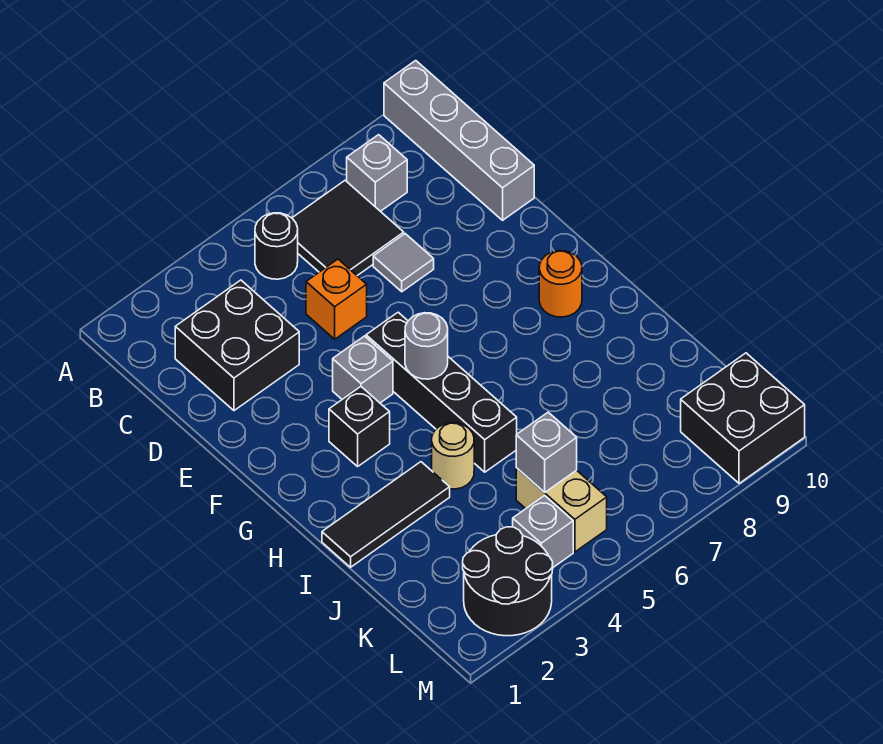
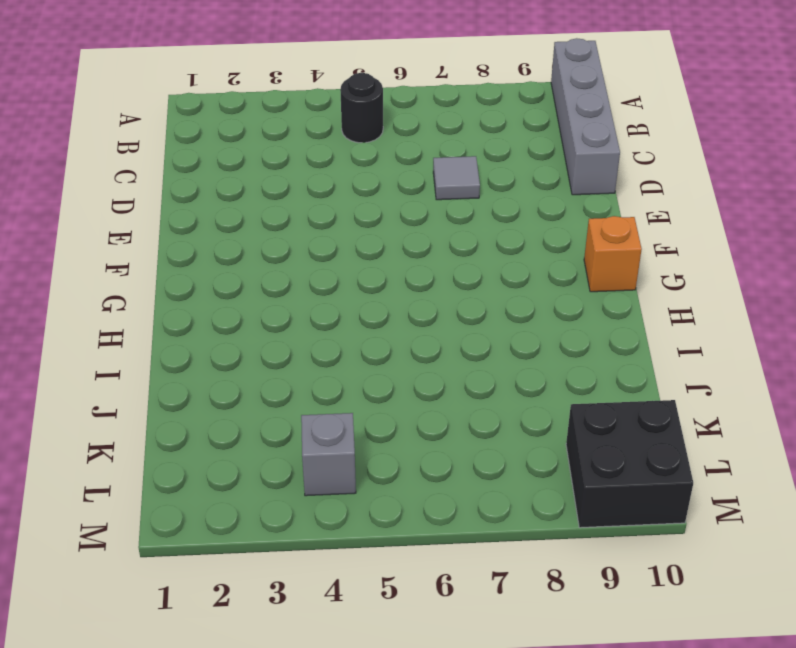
orange brick G10 level 1 -> orange brick D5 level 1
none -> black tile B6:C7 level 1
none -> grey brick B8 level 1
none -> black brick C2:D3 level 1

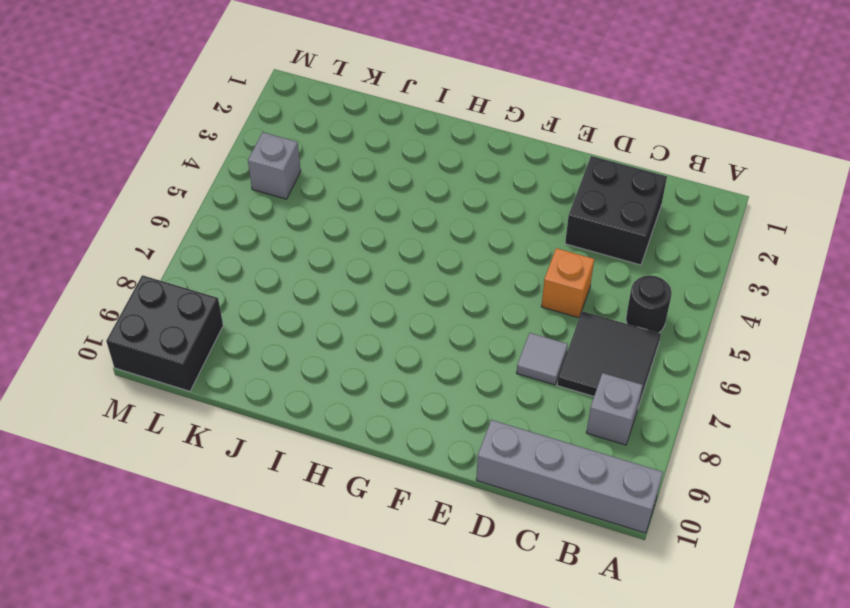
none -> grey brick F4 level 1
none -> black brick F5:I5 level 1
none -> black brick G3 level 1

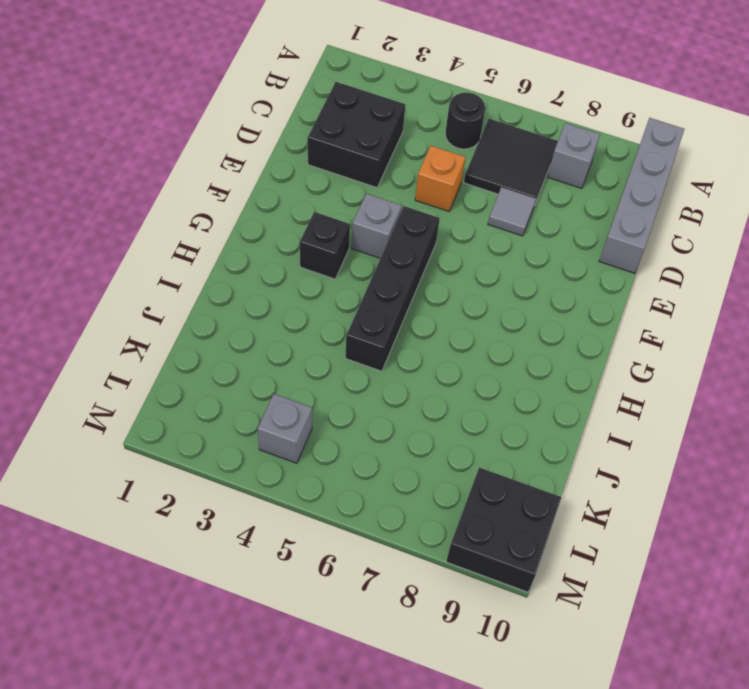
none -> orange round brick G9 level 1
none -> black tile I1:I3 level 1
none -> tan round brick I4 level 1

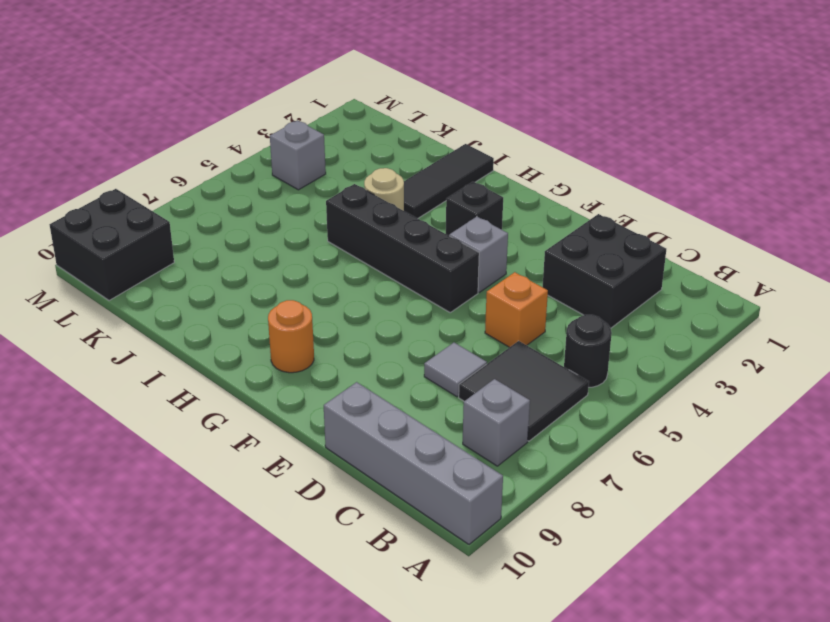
none -> tan brick K5:L5 level 1
none -> black round brick L2:M3 level 1
none -> grey round brick G5 level 2

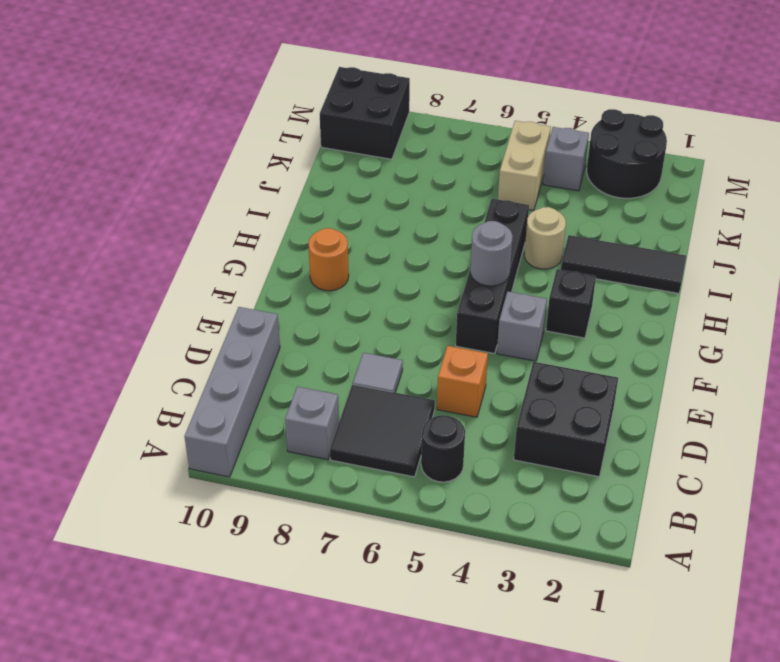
none -> grey brick K5 level 2

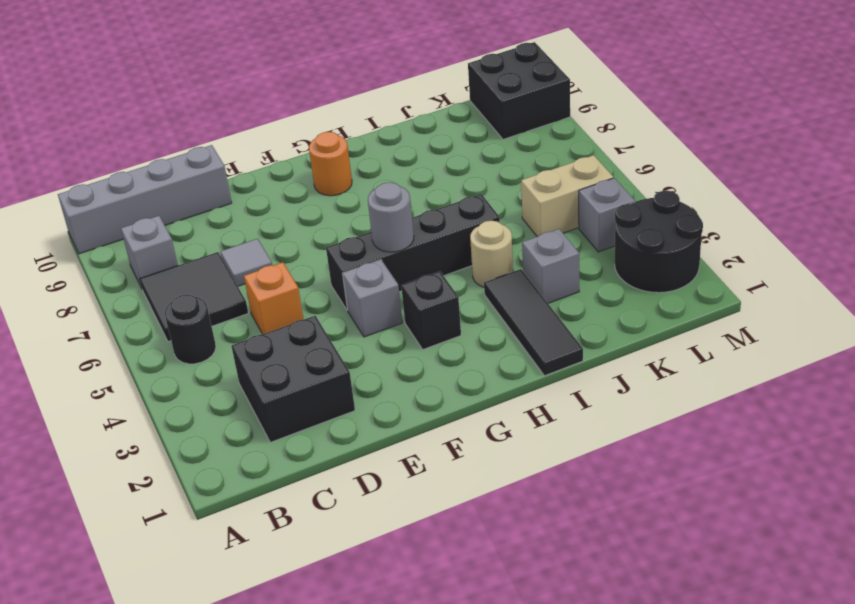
grey brick J3 level 1 -> grey brick K5 level 2

